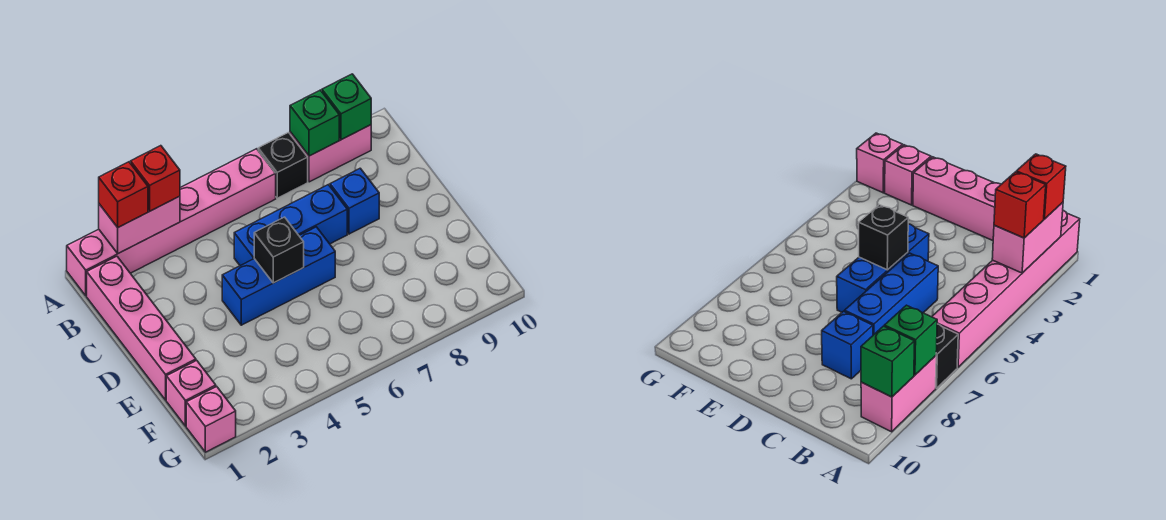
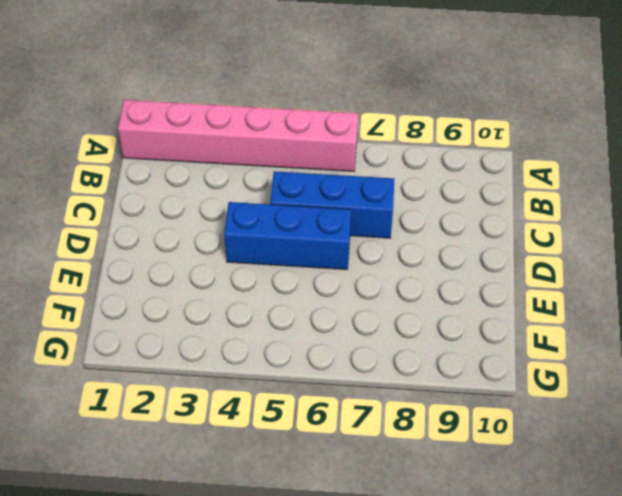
none -> black brick A7 level 1
none -> pink brick A8:A9 level 1
none -> pink brick B1:E1 level 1

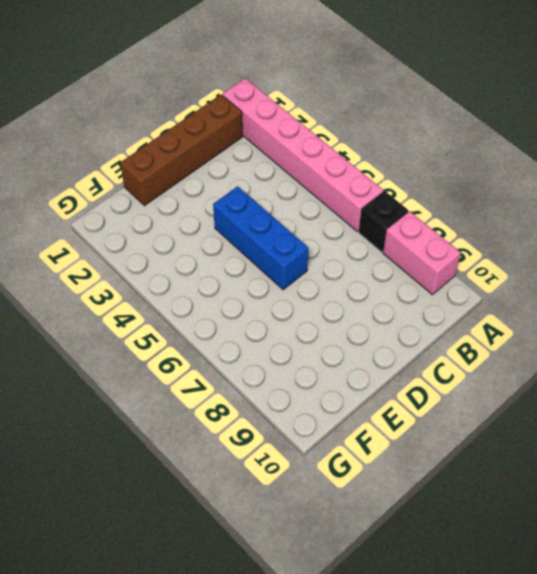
brown brick B1:E1 level 1 -> pink brick B1:E1 level 1
none -> blue brick C5:C7 level 1
none -> blue brick C8 level 1
none -> pink brick F1 level 1

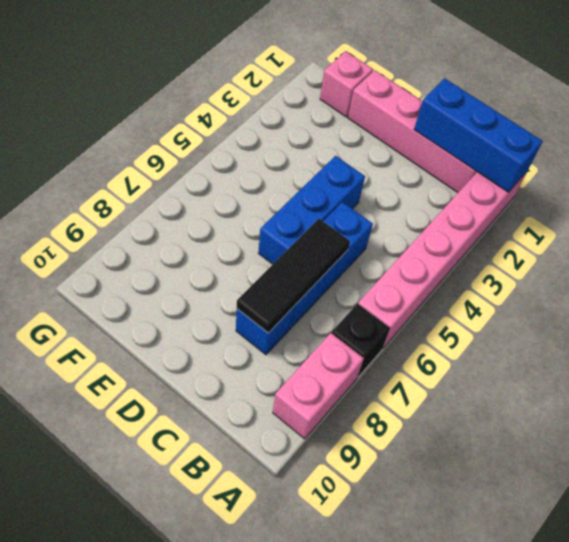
blue brick A1:C1 level 2 -> none
black tile C6:C8 level 2 -> none
none -> pink brick G1 level 1
none -> pink brick A2:A3 level 2
none -> green brick A8 level 2

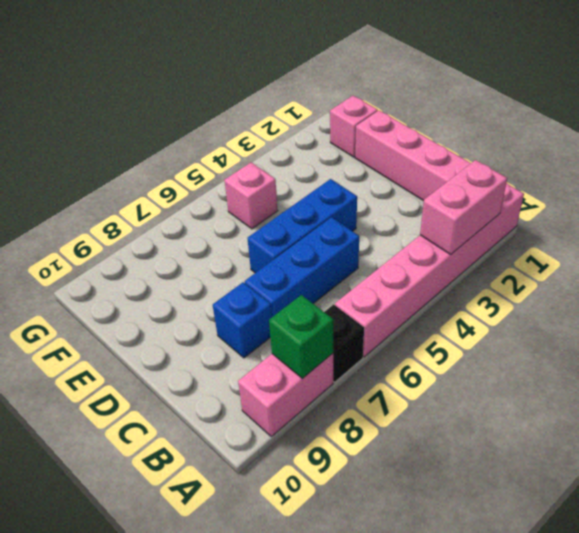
pink brick F5 level 1 -> pink brick G1 level 1
none -> green brick A9 level 2
none -> black brick D5 level 2
none -> red brick A2 level 3

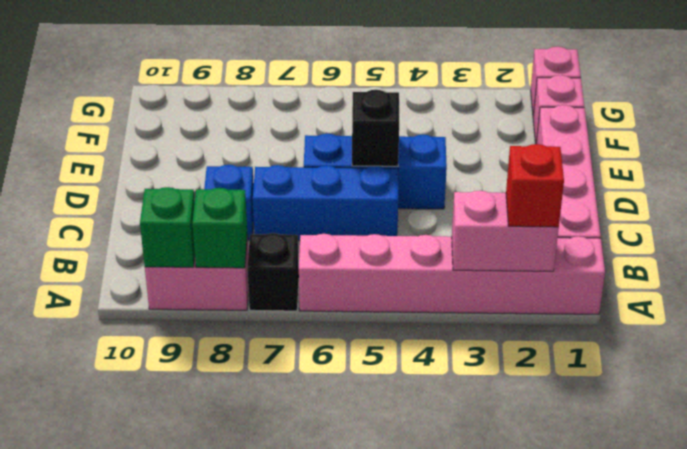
none -> red brick A3 level 3

